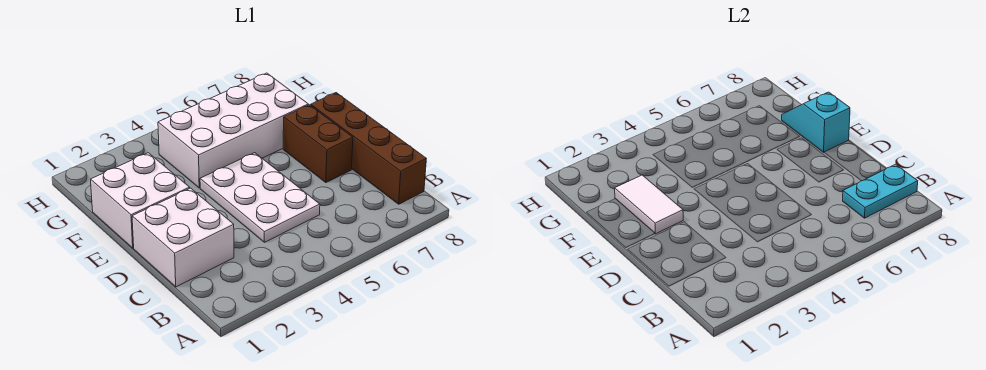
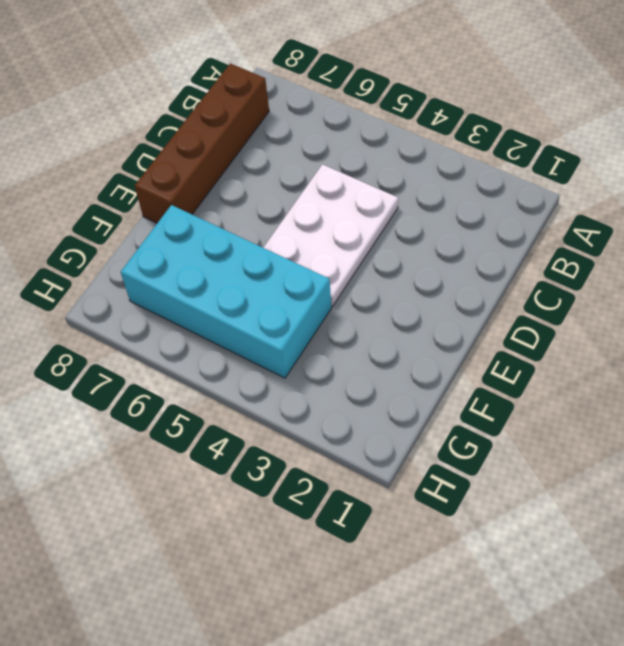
cyan brick F4:G7 level 1 -> white brick F4:G7 level 1
none -> white brick C1:D2 level 1
none -> brown brick D7:E7 level 1

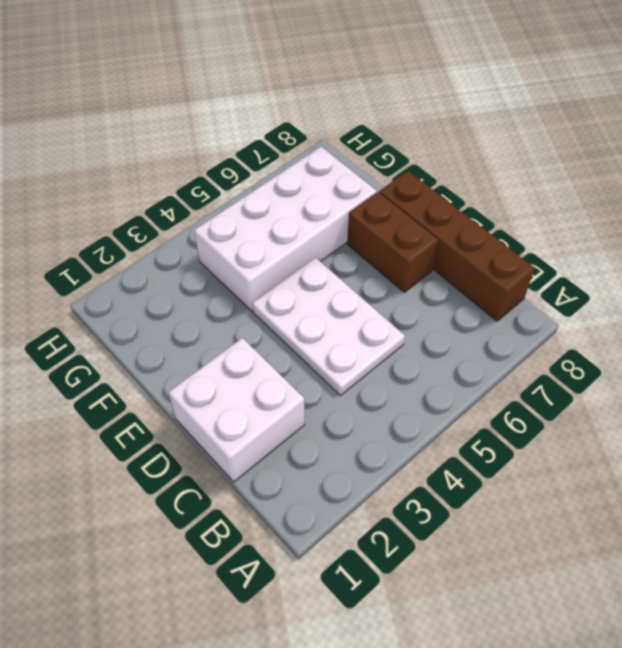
none -> white brick E1:F2 level 1
none -> cyan plate B7:B8 level 2

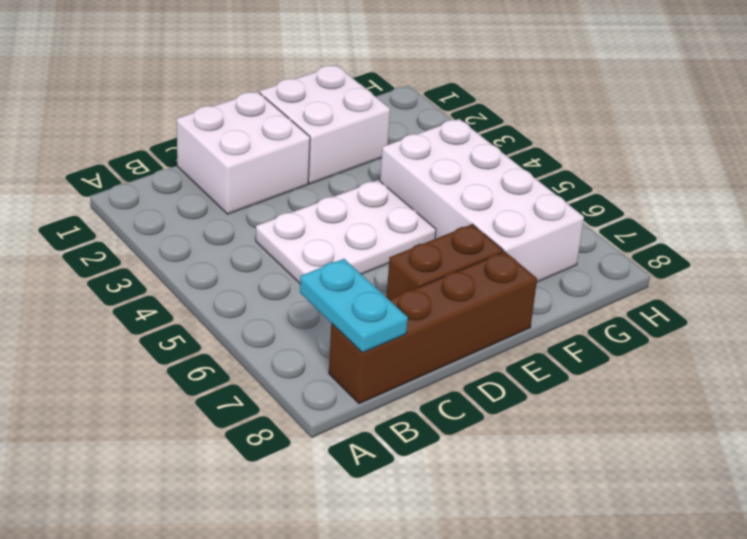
none -> white tile E2:F2 level 2
none -> cyan slope E8:F8 level 2 top E

